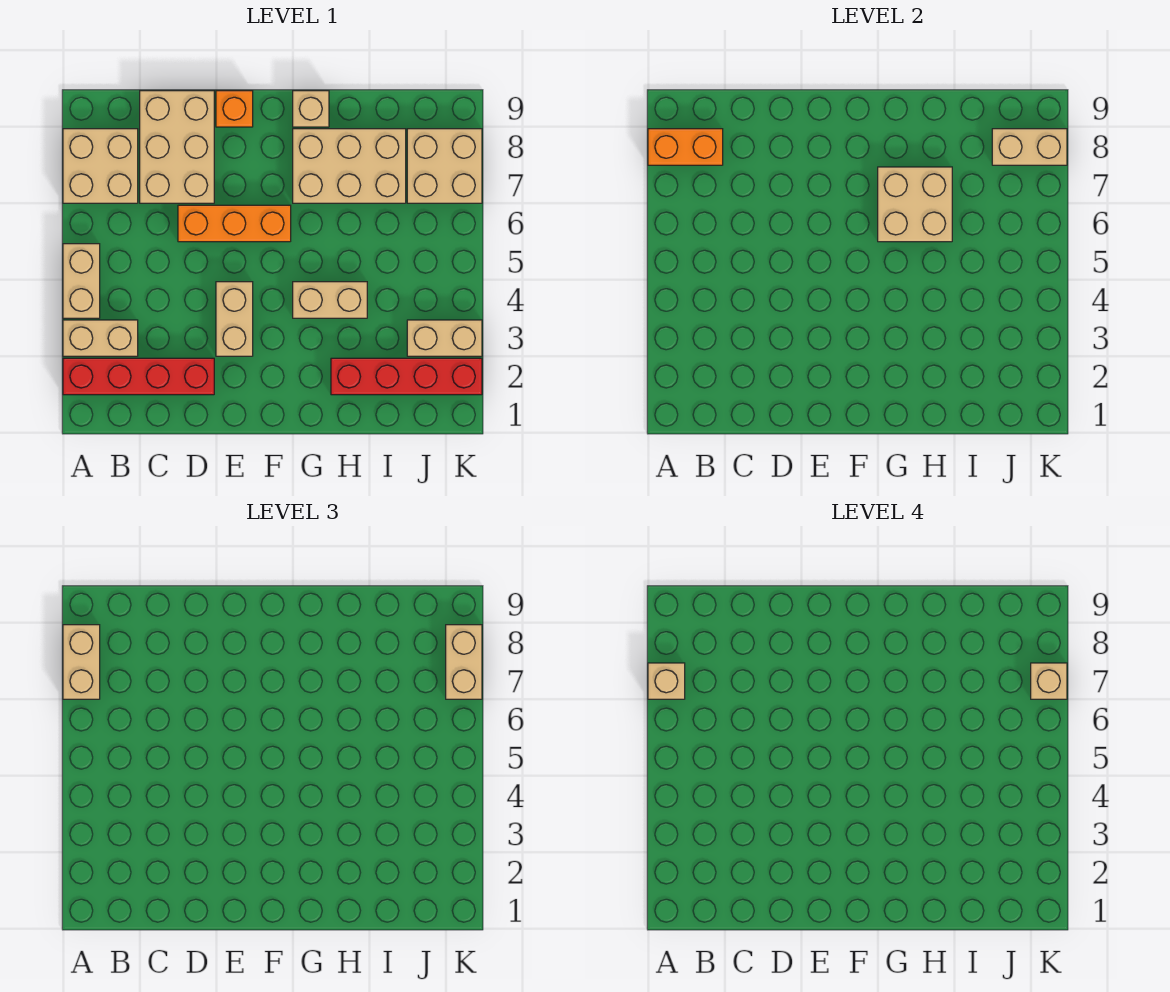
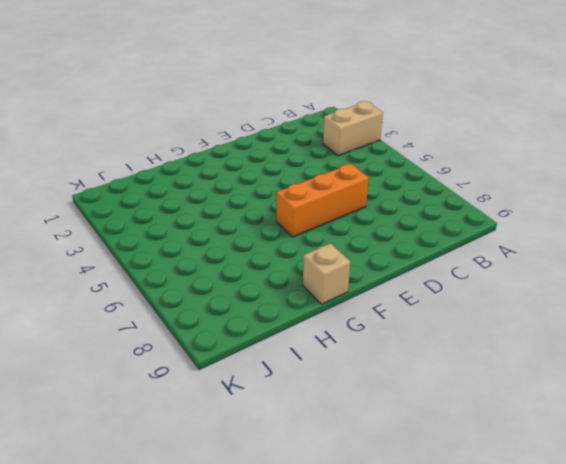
none -> red brick A2:D2 level 1
none -> tan brick A4:A5 level 1
none -> tan brick A7:B8 level 1

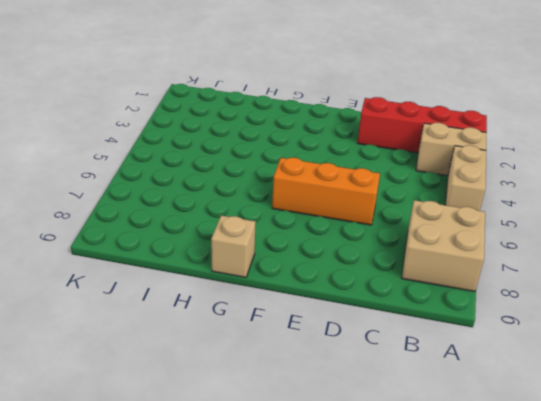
none -> tan brick C7:D9 level 1
none -> tan brick E3:E4 level 1
none -> orange brick E9 level 1

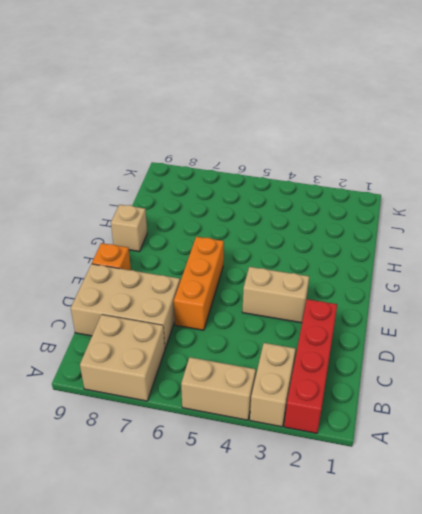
none -> tan brick G4:H4 level 1
none -> tan brick G7:I8 level 1
none -> red brick H2:K2 level 1

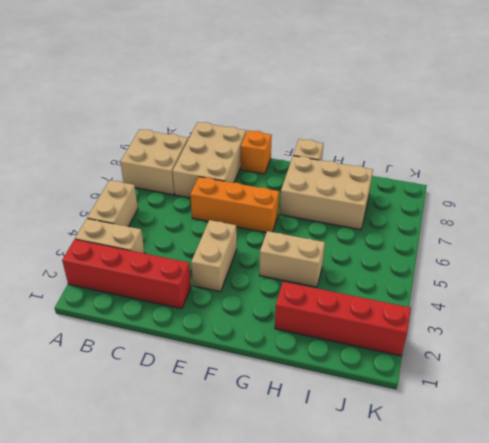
none -> tan brick J3:K3 level 1
none -> tan brick J7:K8 level 1
none -> orange brick A8:B8 level 2

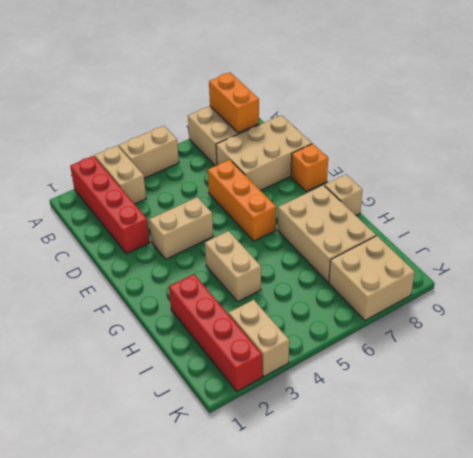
none -> tan brick G6:H7 level 2
none -> tan brick J8:K8 level 2
none -> tan brick A7:A8 level 3

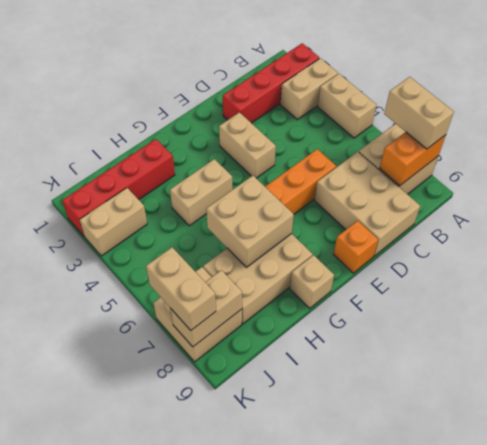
none -> tan brick A7 level 4
none -> tan brick K7 level 4

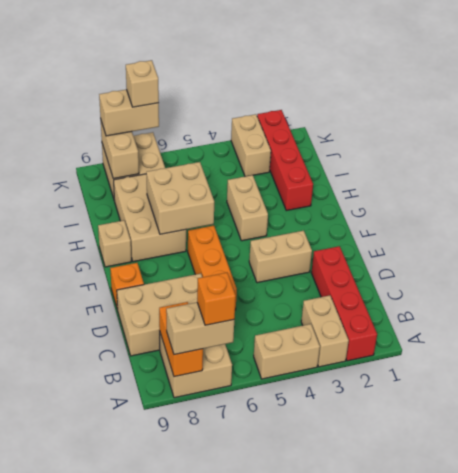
orange brick A7 level 4 -> tan brick A7 level 4

